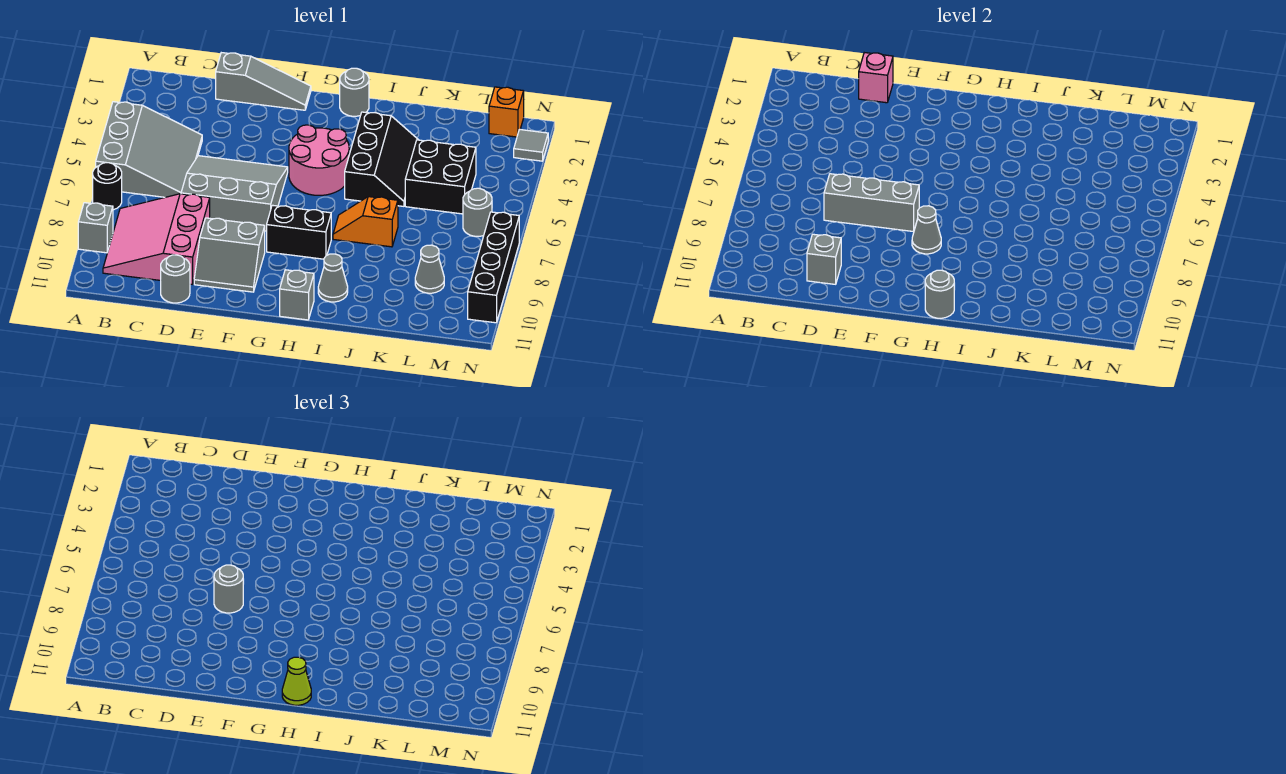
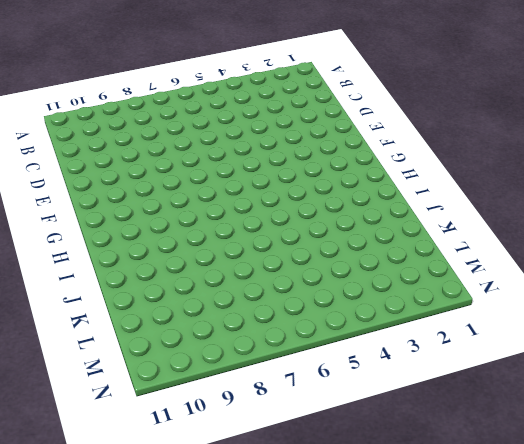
none -> grey slope A4:C6 level 1 top A
none -> black round brick A7 level 1
none -> grey brick A9 level 1

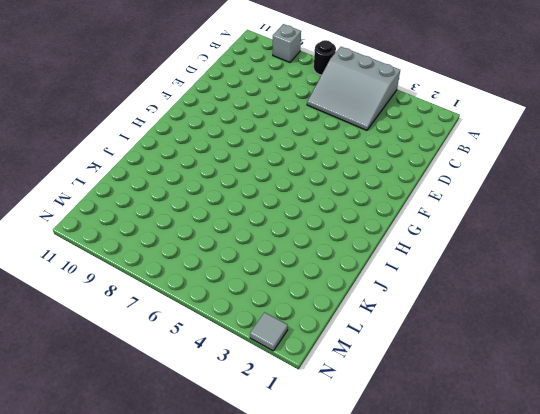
none -> pink slope B8:D10 level 1 top D
none -> grey slope D1:F1 level 1 top D
none -> grey slope D5:F7 level 1 top 7

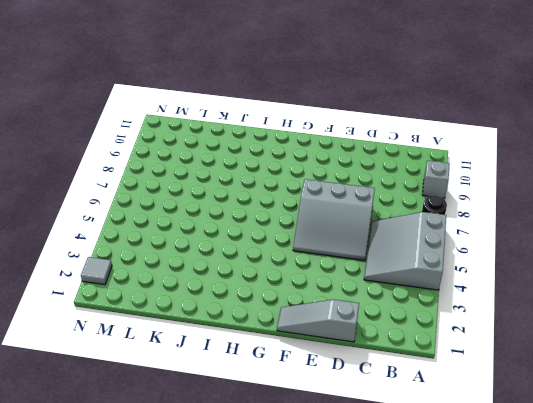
none -> pink slope B8:D10 level 1 top D
none -> grey round brick D11 level 1
none -> grey slope E9:F10 level 1 top 9

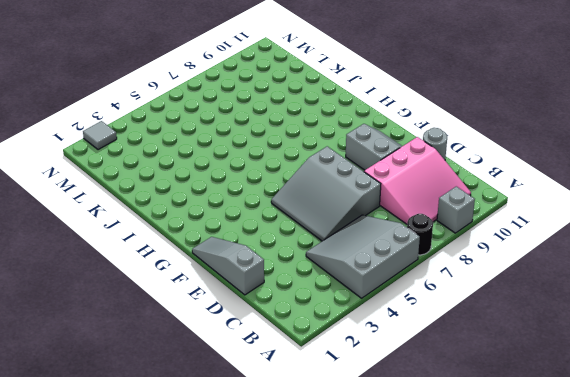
none -> pink round brick G4:H5 level 1
none -> black brick G8:H8 level 1
none -> grey round brick H1 level 1

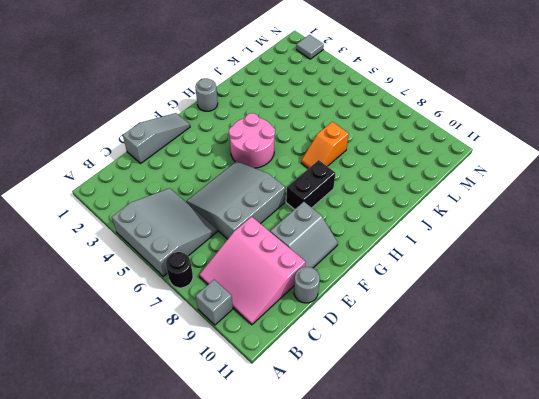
none -> grey brick H11 level 1
none -> black slope I3:J5 level 1 top I
none -> grey cone I10 level 1

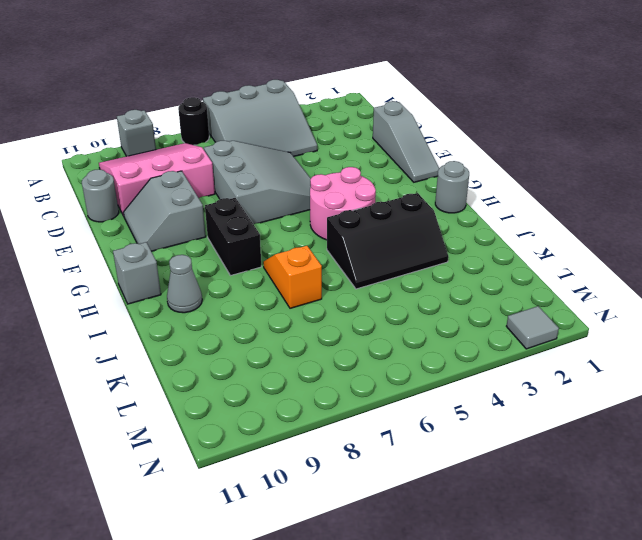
none -> black brick K4:L5 level 1
none -> grey cone L9 level 1
none -> orange brick M1 level 1

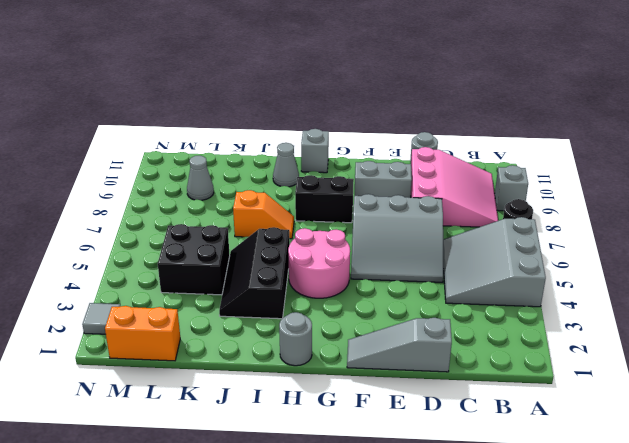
orange brick L1:M1 level 1 -> orange brick M1 level 1
none -> grey round brick M6 level 1
none -> black brick N7:N10 level 1
none -> pink brick D1 level 2

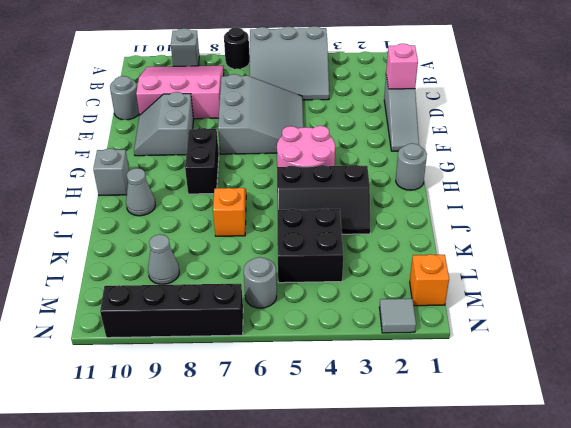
none -> grey brick D7:F7 level 2
none -> grey brick D10 level 2
none -> grey cone G8 level 2

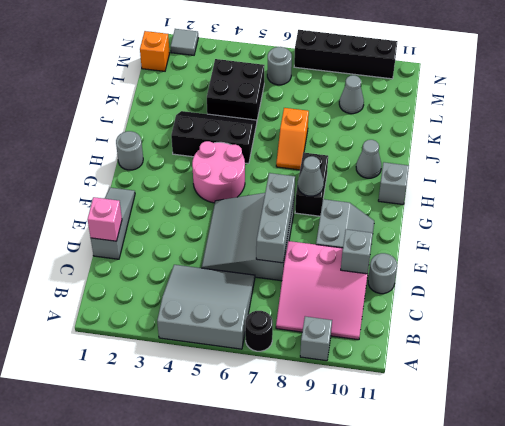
none -> grey round brick H11 level 2
none -> grey round brick E7 level 3
none -> lime cone H11 level 3

